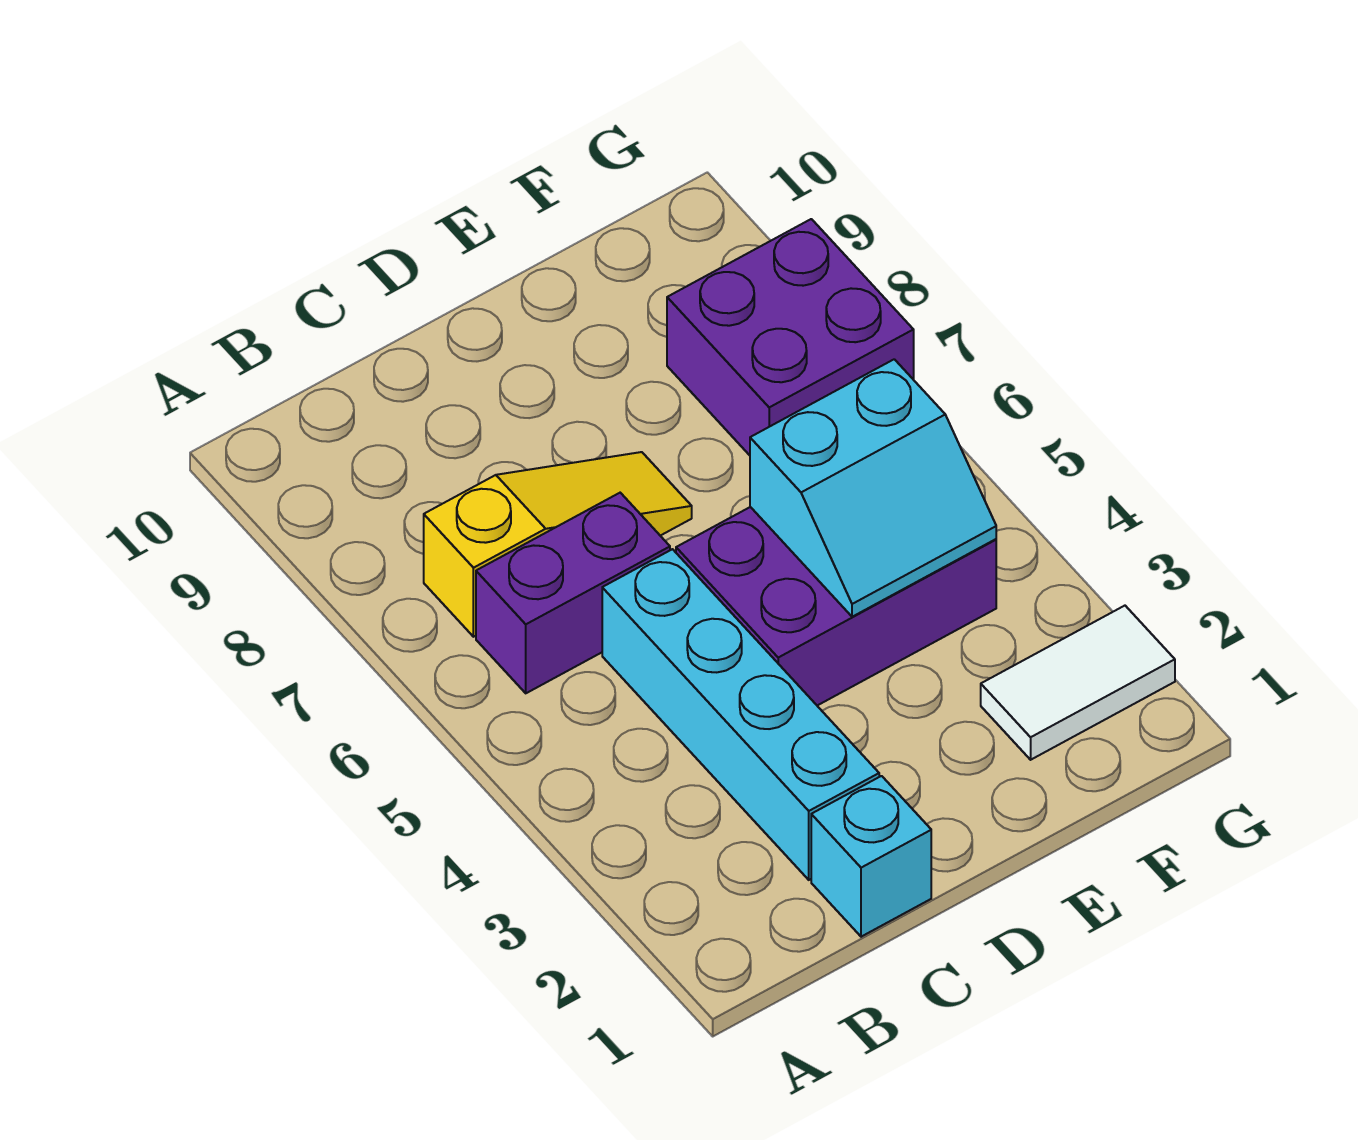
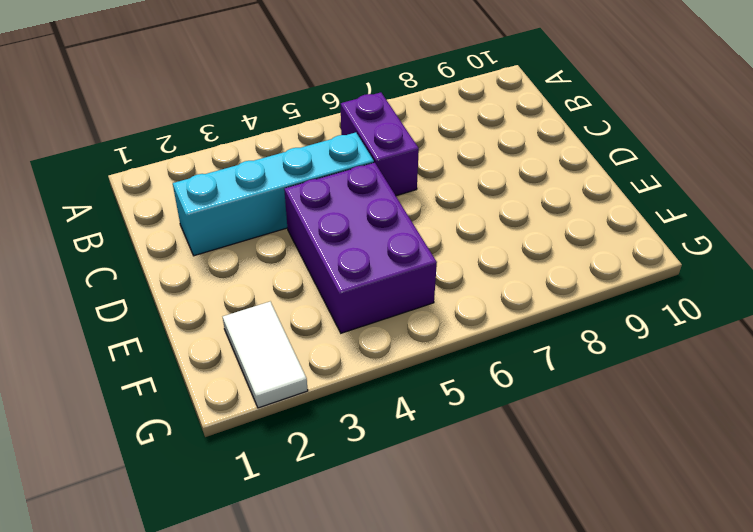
none -> yellow slope B7:D7 level 1 top B
none -> cyan brick C1 level 1

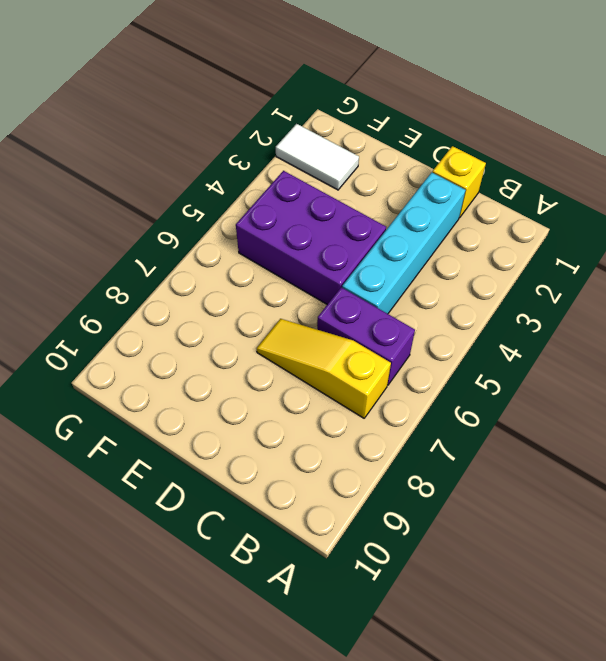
yellow brick C1 level 1 -> cyan brick C1 level 1
none -> purple brick F7:G8 level 1
none -> cyan slope E4:F5 level 2 top 5

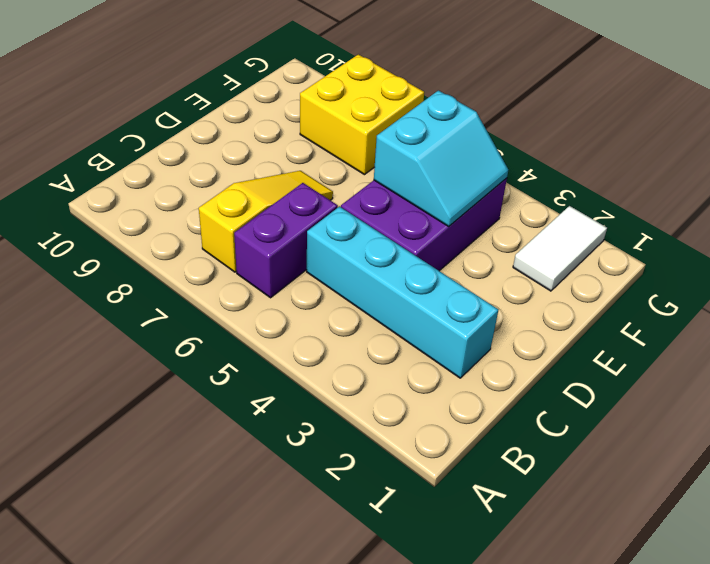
yellow brick F7:G8 level 1 -> purple brick F7:G8 level 1
none -> cyan brick C1 level 1

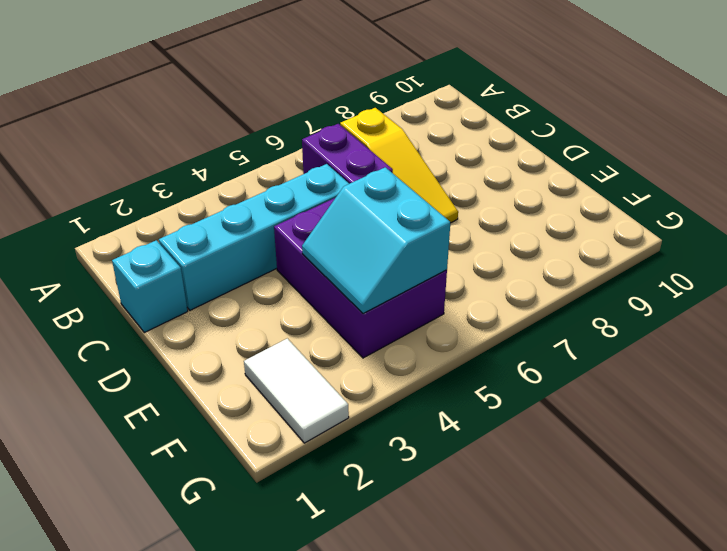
none -> purple brick F7:G8 level 1

